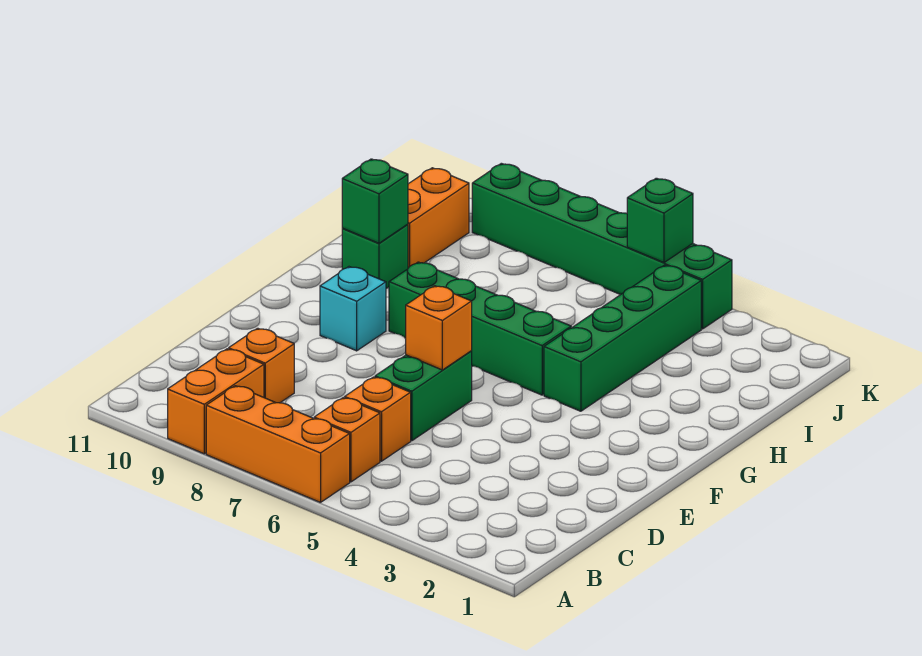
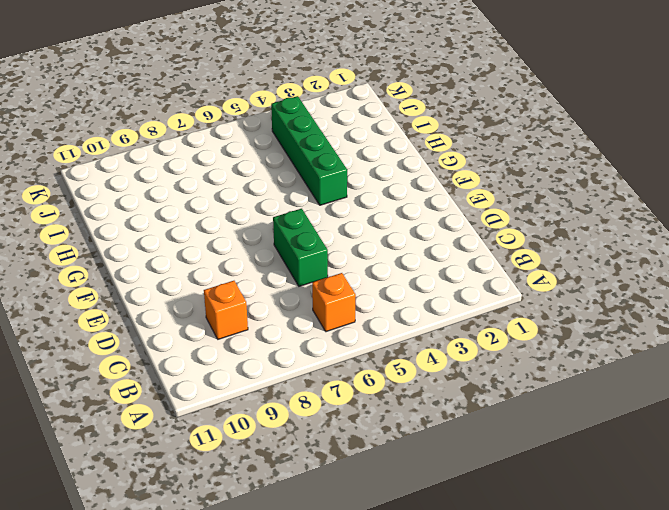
none -> orange brick A6:A8 level 1
none -> orange brick A9:B9 level 1
none -> orange brick C6 level 1

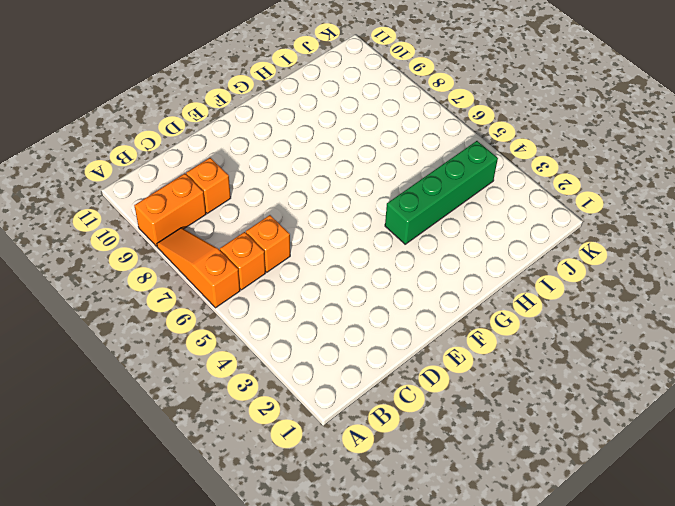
orange slope A6:A8 level 1 top 6 -> orange brick A6:A8 level 1
none -> green brick D6:E6 level 1
none -> cyan brick F9 level 1
none -> green brick G5:G8 level 1

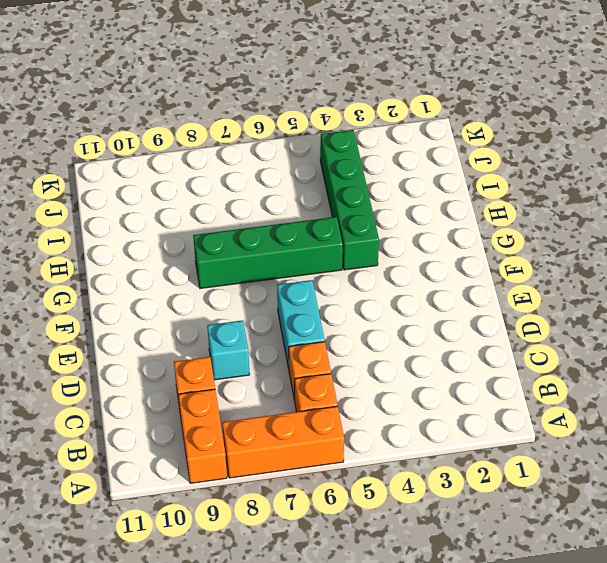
cyan brick D6:E6 level 1 -> green brick D6:E6 level 1
cyan brick D8 level 1 -> cyan brick F9 level 1
none -> green brick H10 level 1
none -> orange brick I10:J10 level 1
none -> green brick K4:K9 level 1

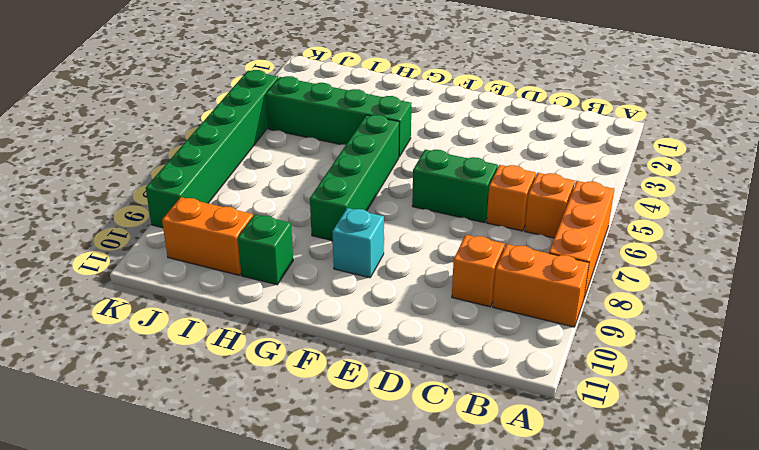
none -> orange brick E6 level 2
none -> green brick H10 level 2
none -> green brick K5 level 2

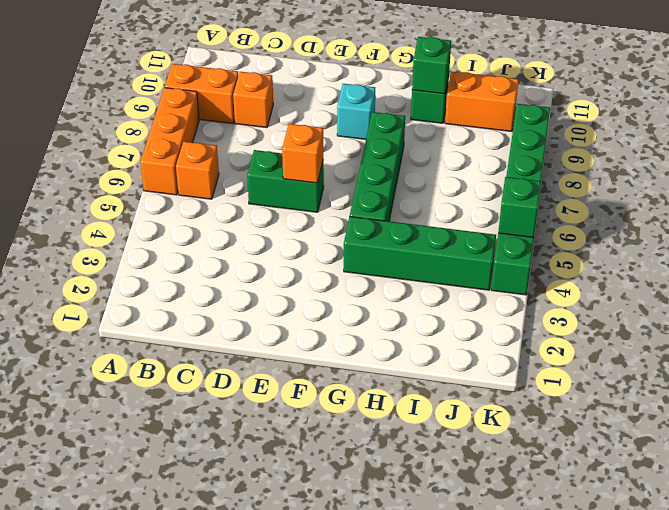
none -> orange brick C6 level 1

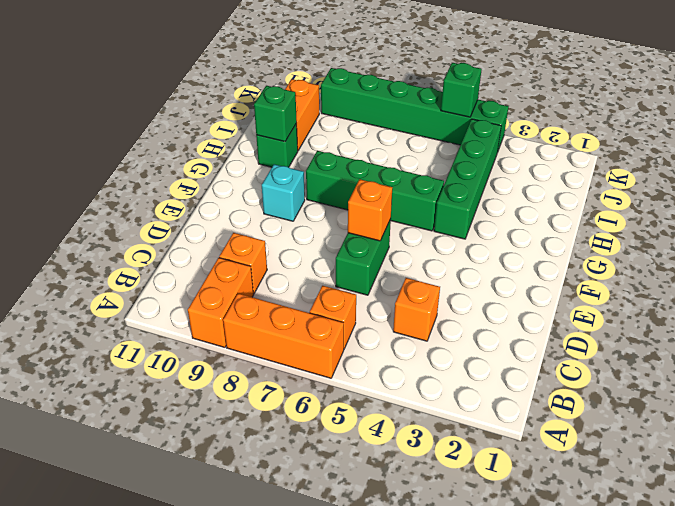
orange brick C4 level 1 -> orange brick C6 level 1

